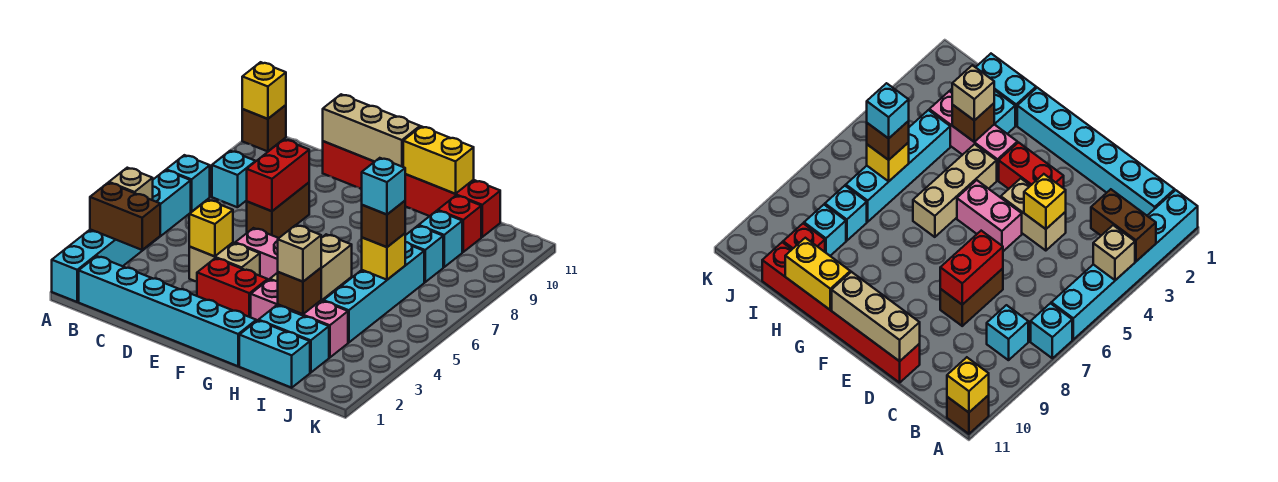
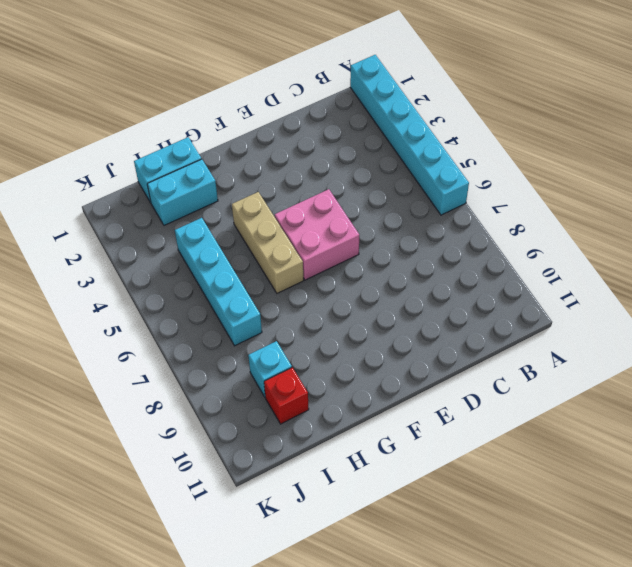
pink brick E5:F6 level 1 -> pink brick E5:F5 level 1
none -> cyan brick A7 level 1
none -> brown brick A11 level 1
none -> cyan brick B1:G1 level 1
none -> cyan brick B8 level 1

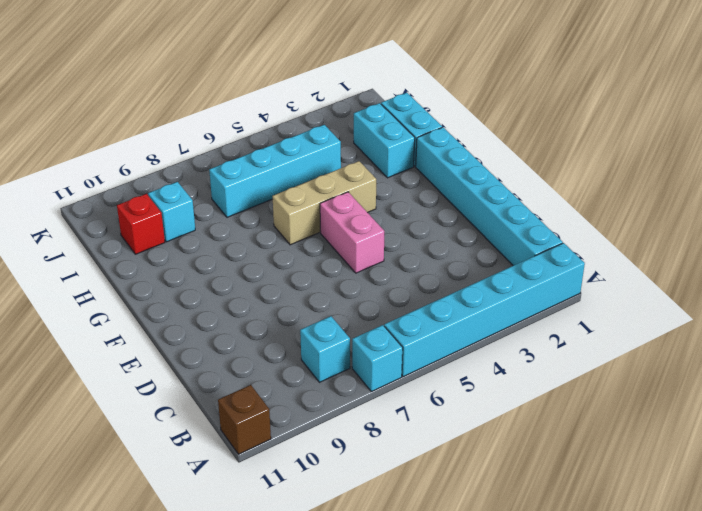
none -> tan brick D4:E4 level 1
none -> brown brick D7:D8 level 1
none -> red brick D11:I11 level 1
none -> red brick E3:F3 level 1

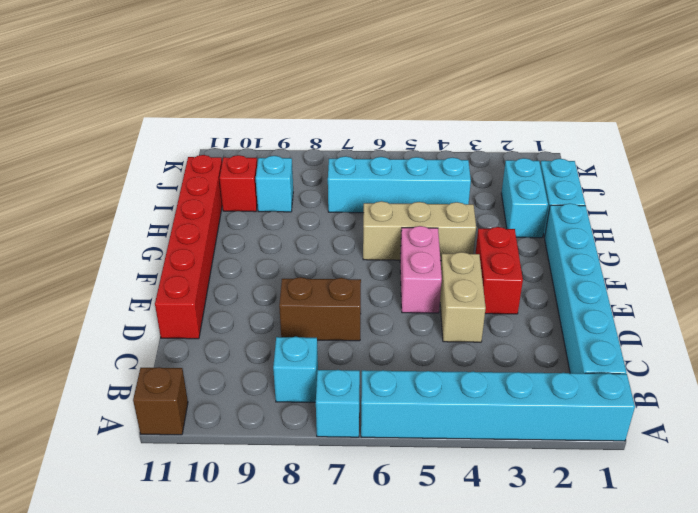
none -> pink brick G3:I3 level 1
none -> cyan brick I8 level 1
none -> brown brick A3:B3 level 2
none -> tan brick A4 level 2

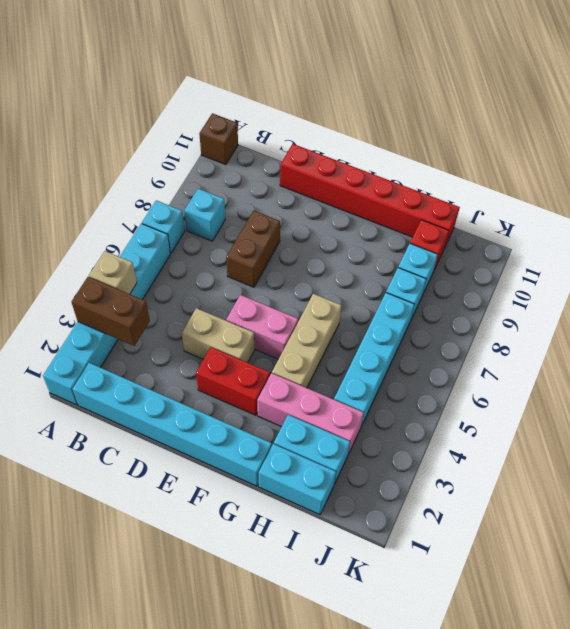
none -> yellow brick A11 level 2
none -> yellow brick D4 level 2
none -> red brick D7:D8 level 2
none -> tan brick D11:F11 level 2

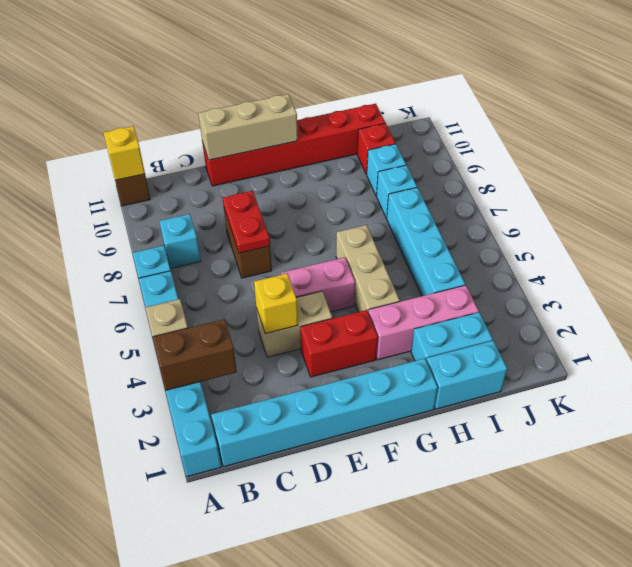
red plate D7:D8 level 2 -> red brick D7:D8 level 2
none -> yellow brick G11:H11 level 2
none -> brown brick H3 level 2
none -> yellow brick I6 level 2
none -> tan brick H3 level 3

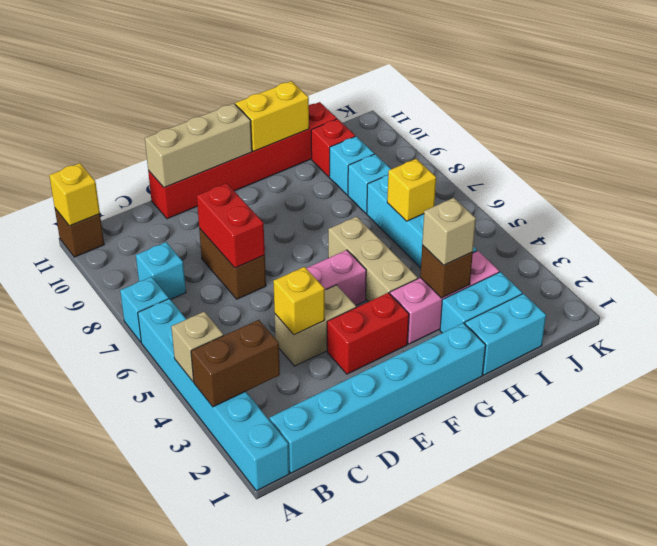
none -> brown brick I6 level 3
none -> cyan brick I6 level 4

